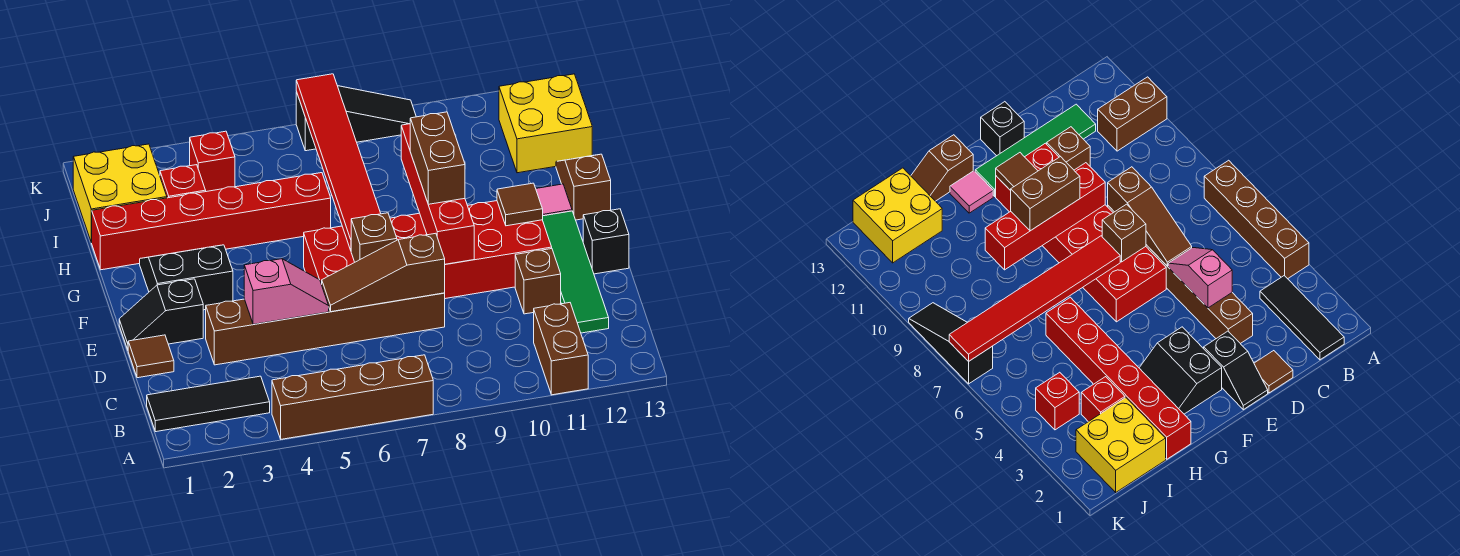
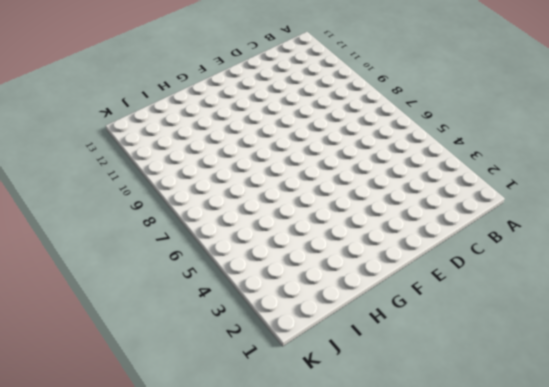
none -> brown brick A4:A7 level 1
none -> brown brick A11:B11 level 1
none -> black tile B1:B3 level 1

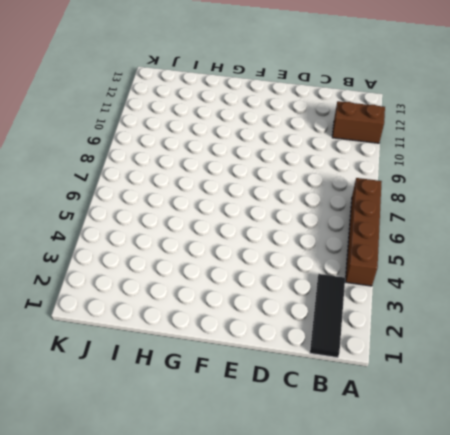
none -> green tile C12:F12 level 1
none -> brown tile D1 level 1
none -> brown brick D3:D8 level 1

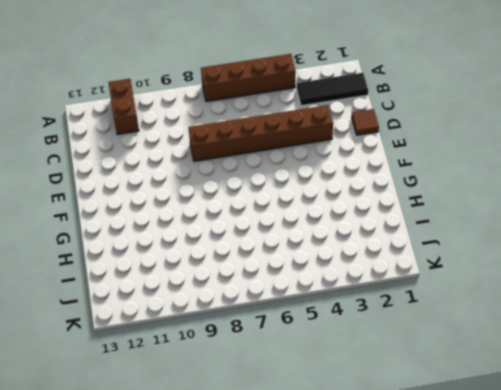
none -> green tile C12:F12 level 1
none -> brown brick D11 level 1
none -> black slope E1:E2 level 1 top 2

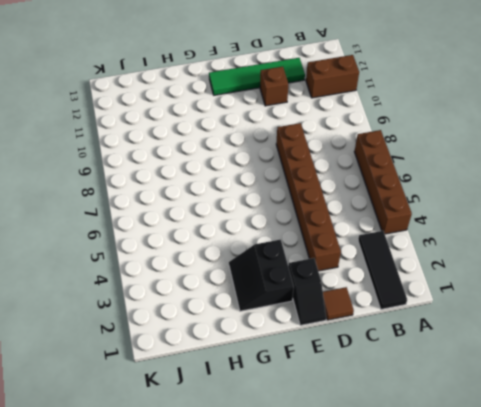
none -> red brick E6:F11 level 1
none -> black brick E13 level 1
none -> pink tile G12 level 1

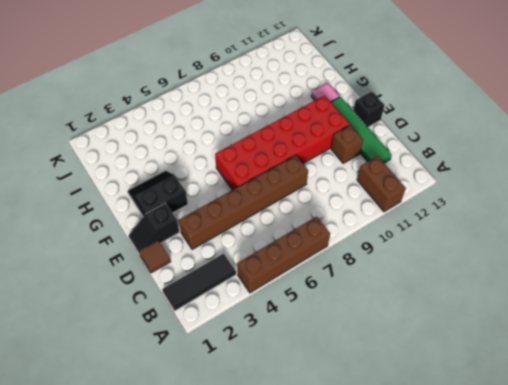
none -> brown slope G13:H13 level 1 top G
none -> red brick H1:H6 level 1
none -> yellow brick I1:J2 level 1

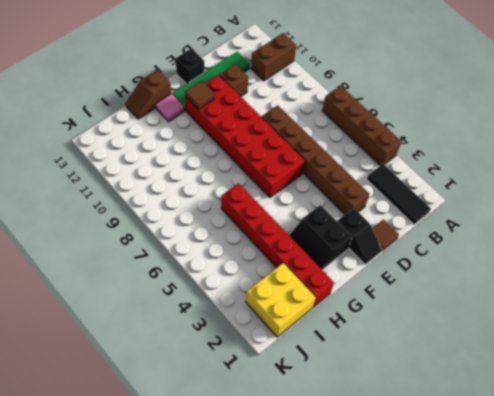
none -> red brick I3 level 1
none -> yellow brick I12:J13 level 1
none -> red brick J4 level 1

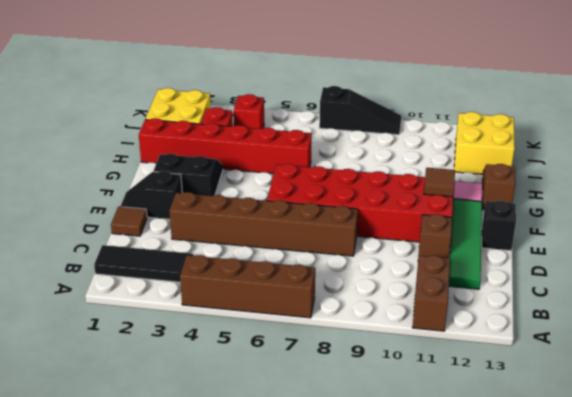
none -> pink slope D4:D5 level 2 top 4
none -> brown slope D6:D8 level 2 top 8
none -> brown brick E7 level 2

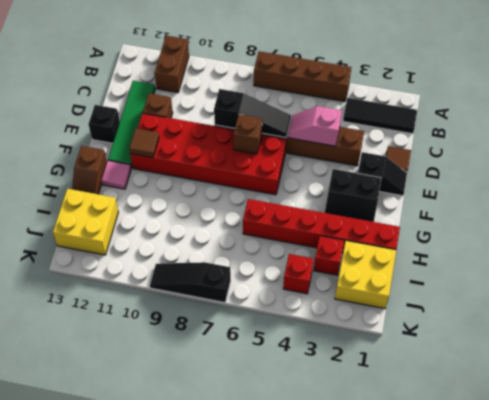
black slope D6:D8 level 2 top 8 -> brown slope D6:D8 level 2 top 8
none -> red brick E9:H9 level 2
none -> red tile F7:K7 level 2
none -> brown brick F9:G9 level 3

